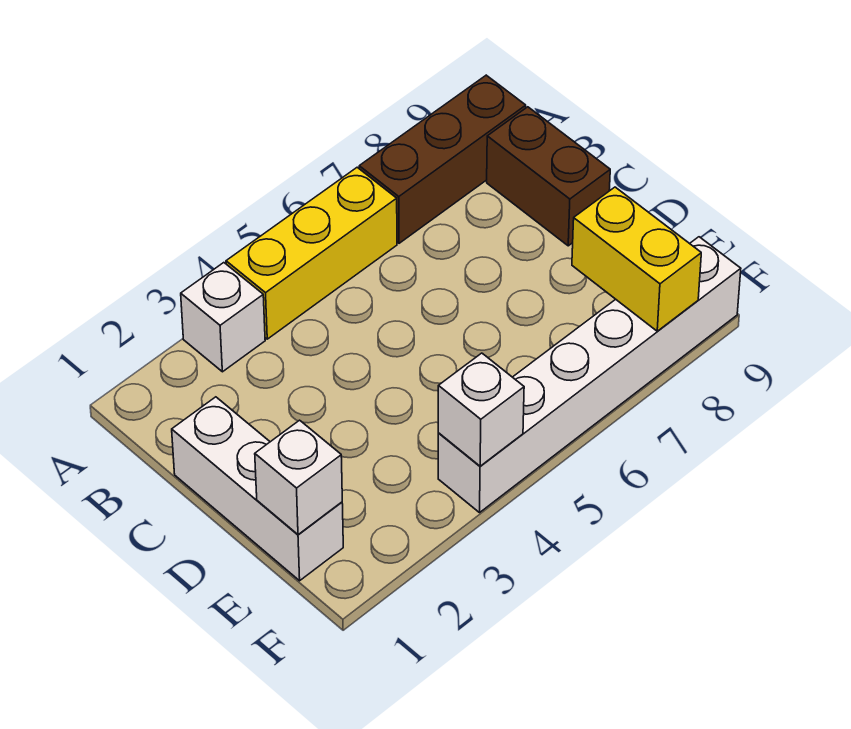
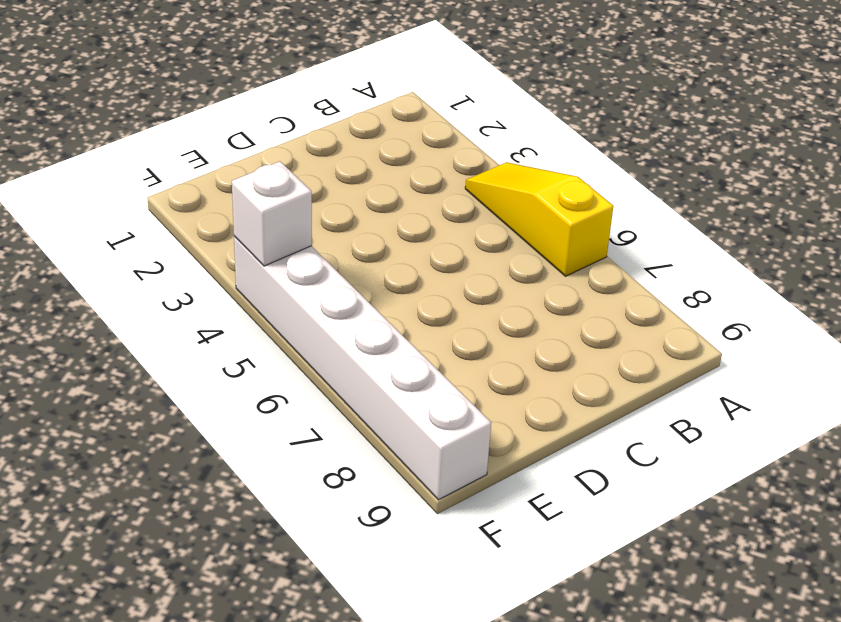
yellow slope A4:A6 level 1 top 6 -> yellow brick A4:A6 level 1
none -> white brick A3 level 1
none -> brown brick A7:A9 level 1

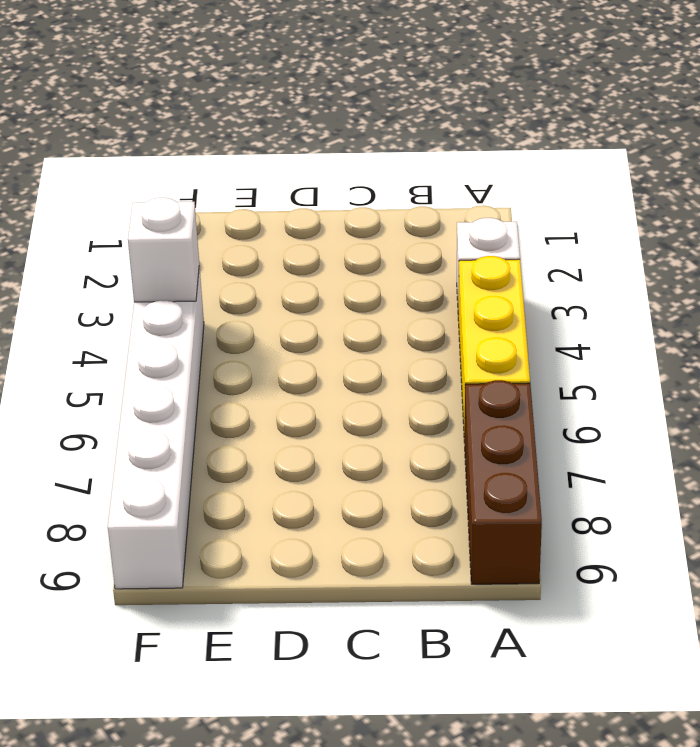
none -> brown brick B9:C9 level 1
none -> white brick C1:E1 level 1

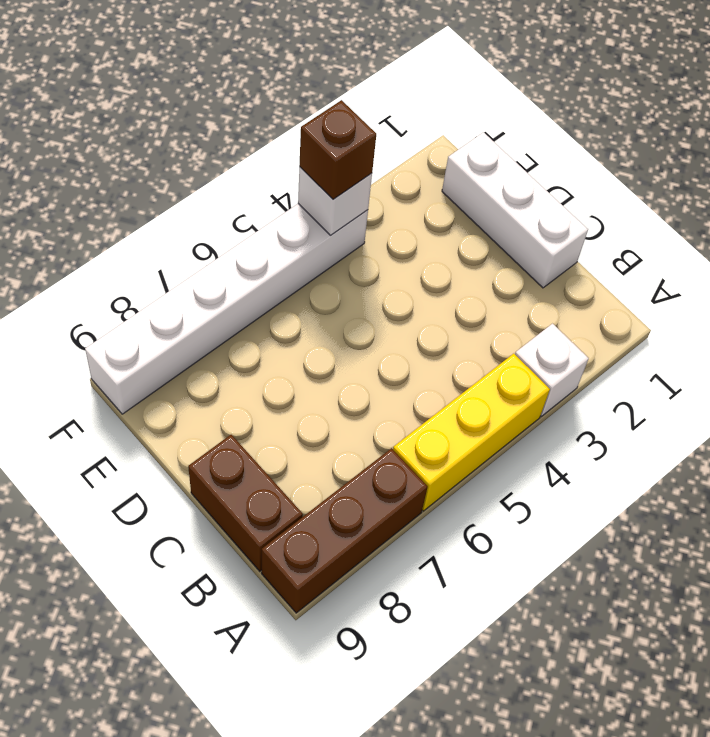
brown brick F4 level 3 -> none
none -> white brick E1 level 2
none -> yellow brick E8:F8 level 2

